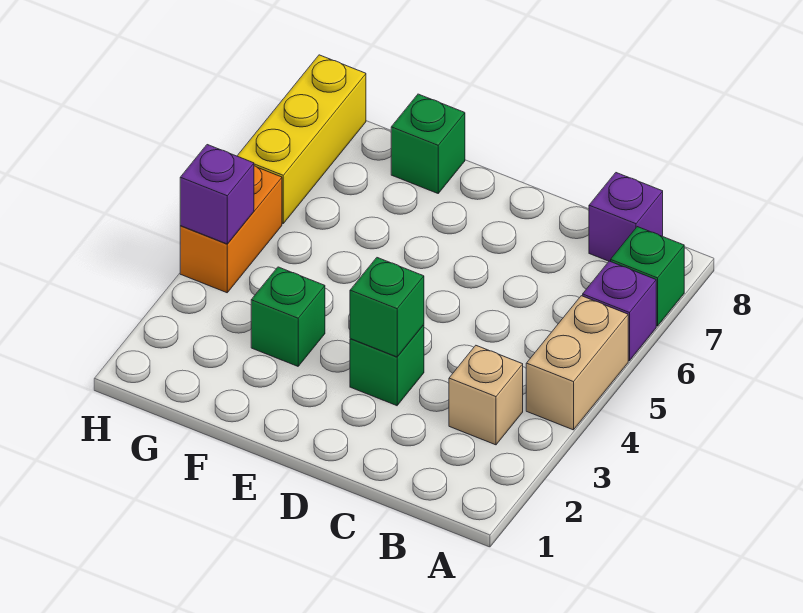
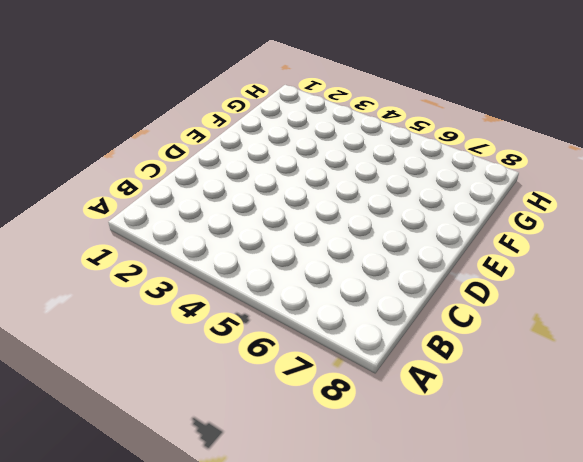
none -> tan brick A4:A5 level 1
none -> purple brick A6 level 1
none -> green brick A7 level 1

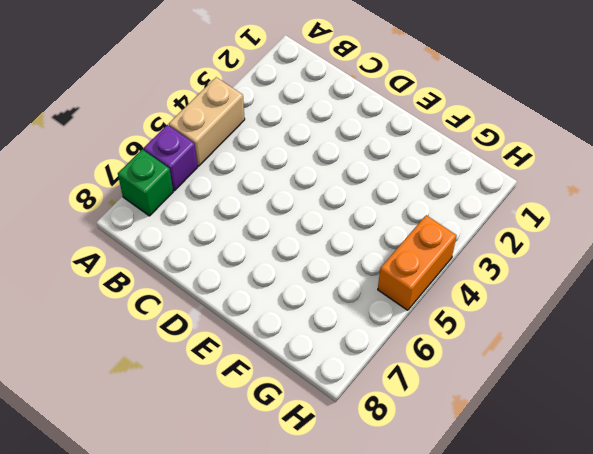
none -> tan brick B3 level 1
none -> purple brick B8 level 1
none -> green brick D3 level 1

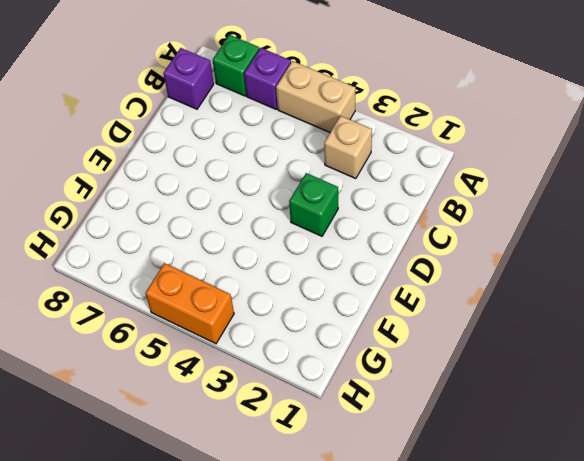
none -> green brick F3 level 1
none -> green brick F8 level 1
none -> yellow brick H6:H8 level 1

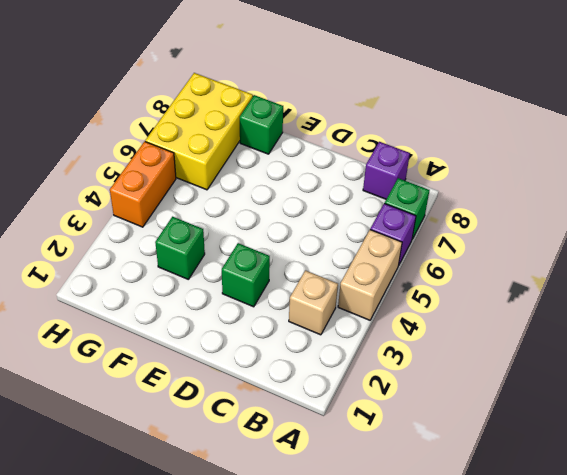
yellow brick G6:H8 level 1 -> yellow brick H6:H8 level 1
none -> green brick D3 level 2
none -> purple brick H4 level 2

